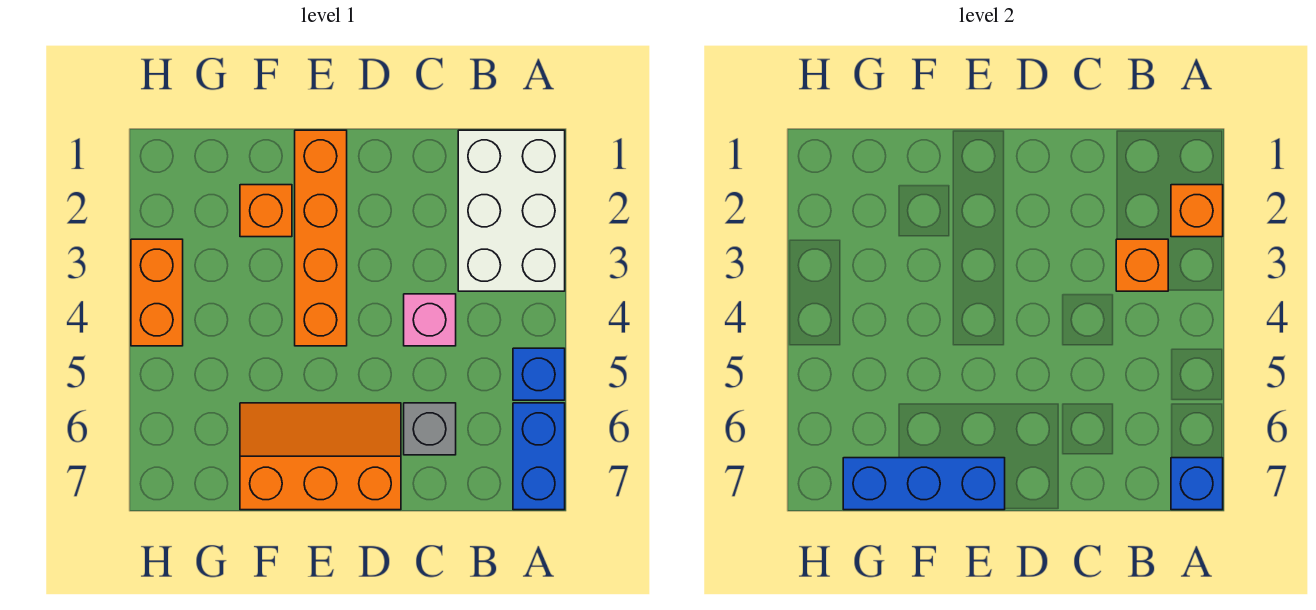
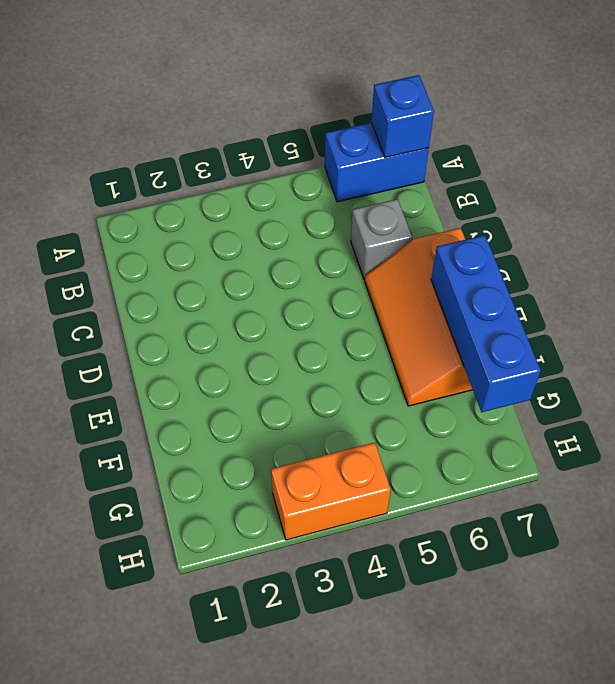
none -> white brick A1:B3 level 1
none -> blue brick A5 level 1
none -> pink brick C4 level 1

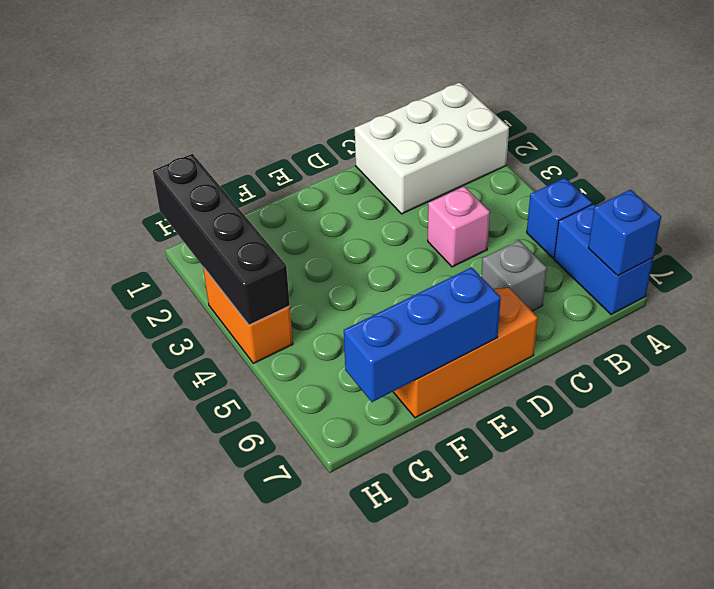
white brick A1:C2 level 1 -> white brick A1:B3 level 1
black brick H1:H4 level 2 -> none
none -> orange brick E1:E4 level 1
none -> orange brick F2 level 1
none -> orange brick A2 level 2

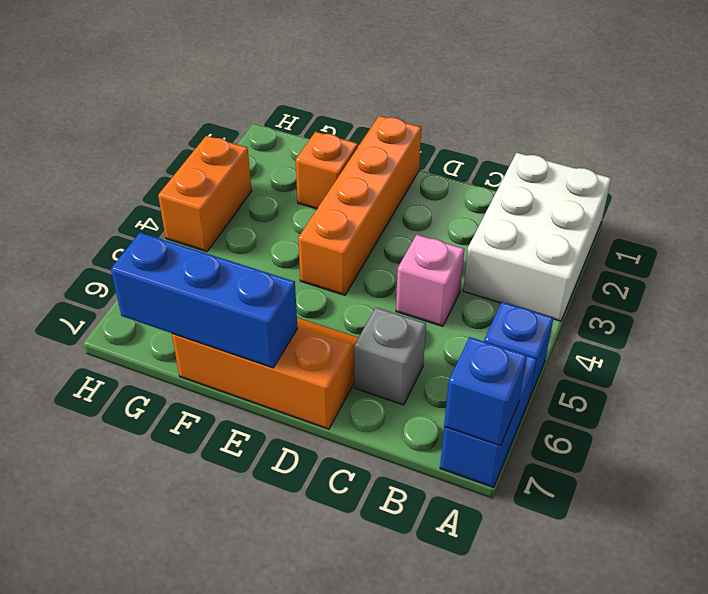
none -> orange brick A2 level 2
none -> orange brick B3 level 2

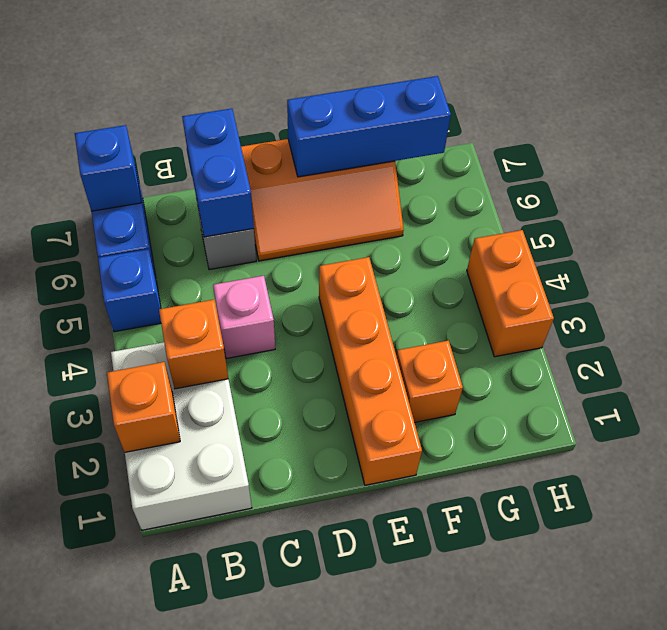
blue brick C6:C7 level 2 -> none

